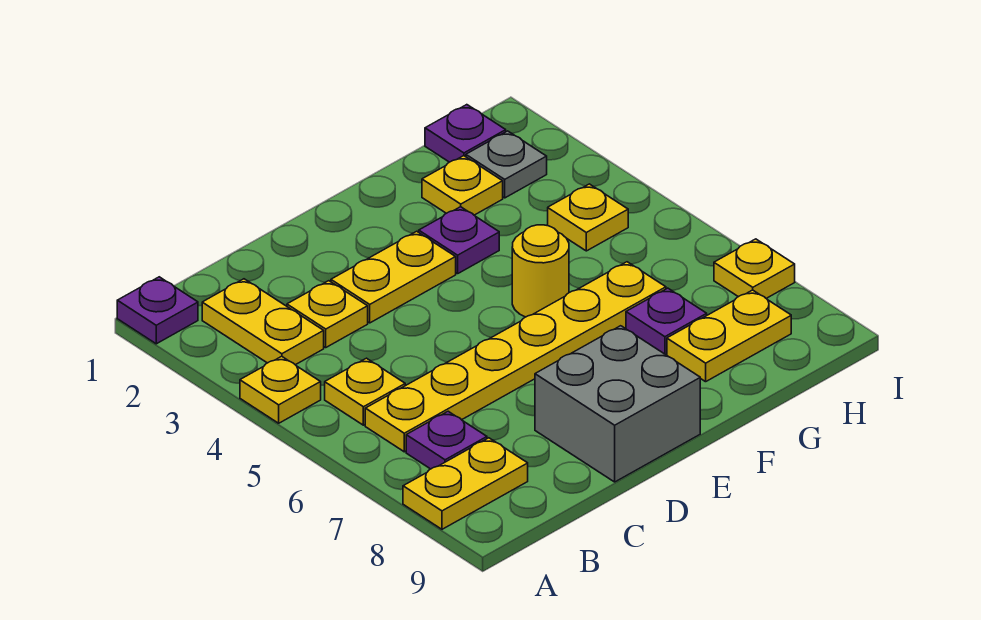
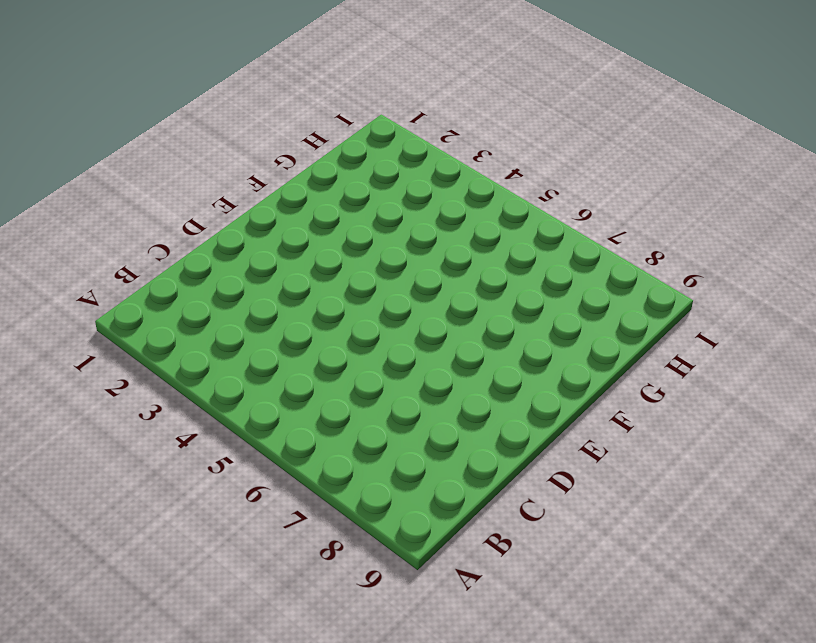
none -> purple plate A1 level 1
none -> yellow plate A4 level 1
none -> yellow plate A8:B8 level 1

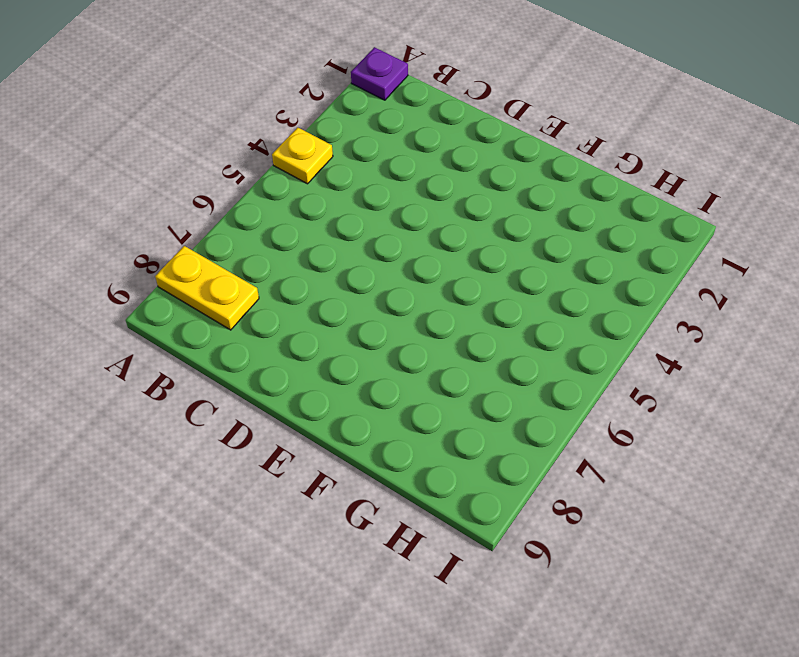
none -> yellow plate B2:B3 level 1
none -> yellow plate B5 level 1
none -> yellow plate B6:G6 level 1

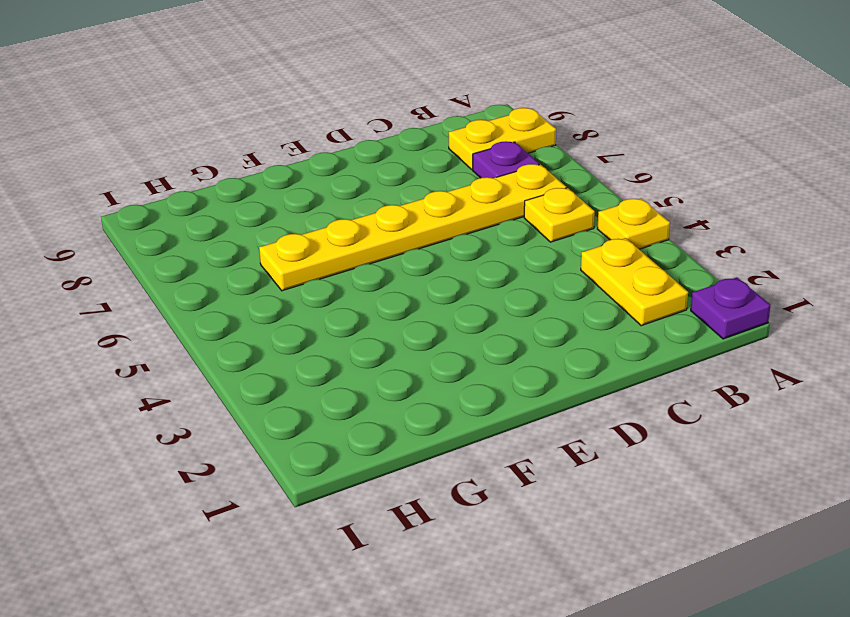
none -> yellow plate C3 level 1
none -> yellow plate D3:E3 level 1
none -> grey brick D8:E9 level 1

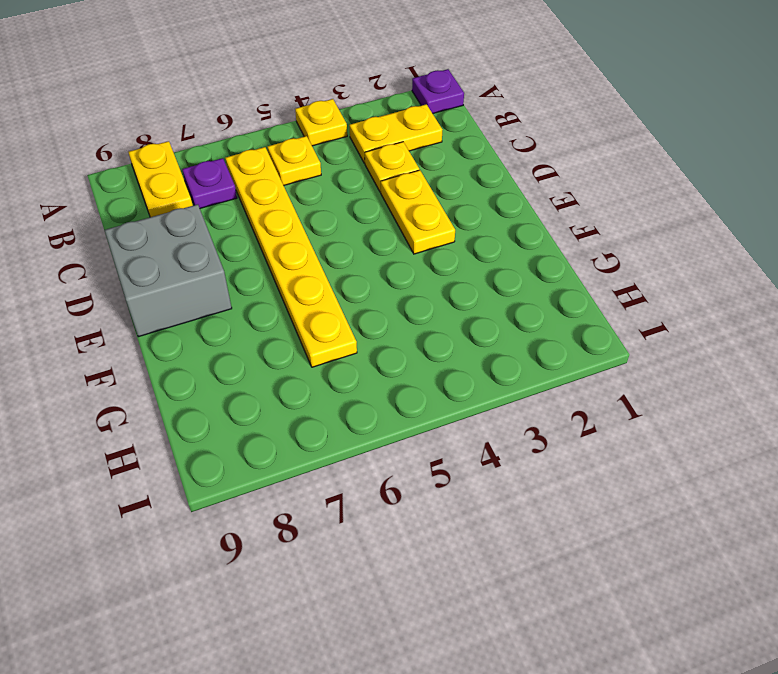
none -> purple plate F3 level 1
none -> yellow round brick F5 level 1
none -> yellow plate G2 level 1

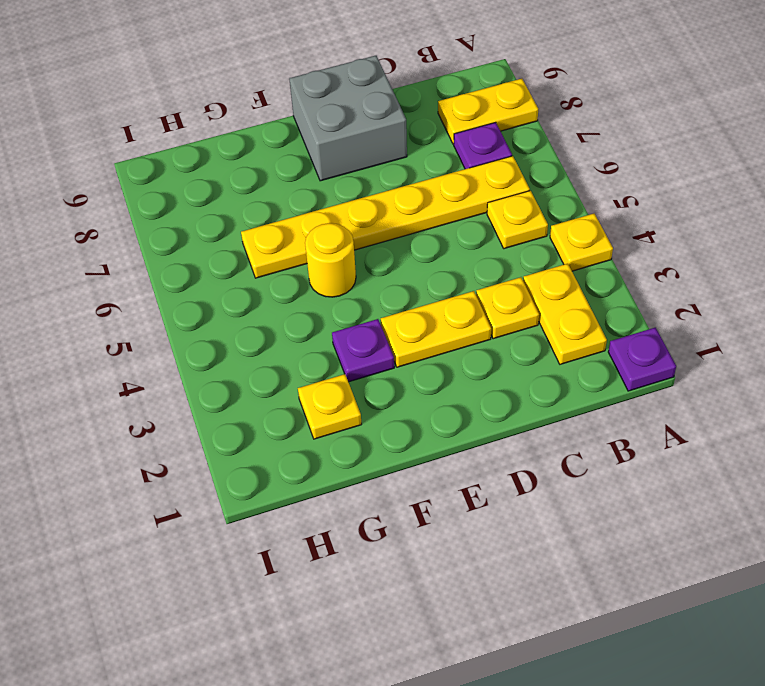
none -> purple plate G7 level 1
none -> yellow plate G8:H8 level 1
none -> purple plate H1 level 1

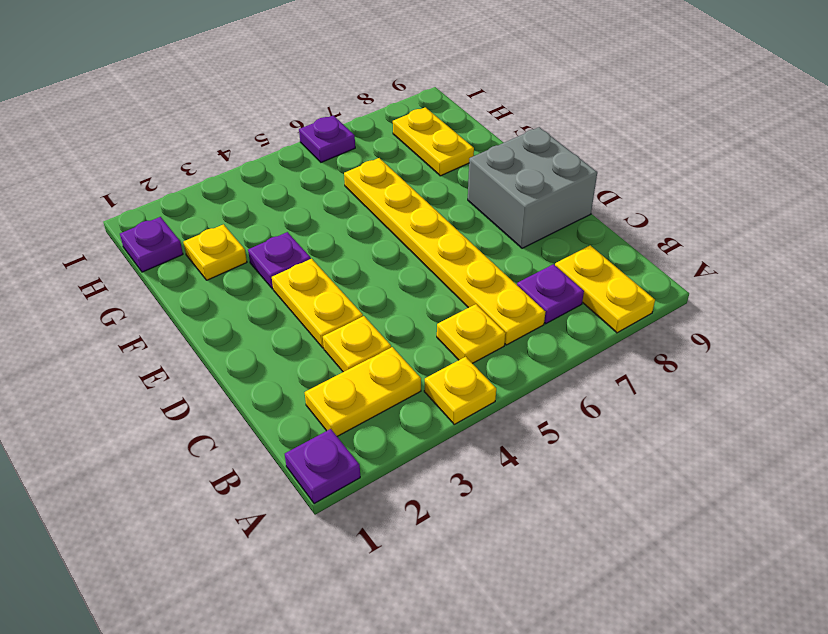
purple plate I6 level 1 -> purple plate G7 level 1
none -> yellow round brick F5 level 1
none -> grey plate H2 level 1
none -> yellow plate H4 level 1

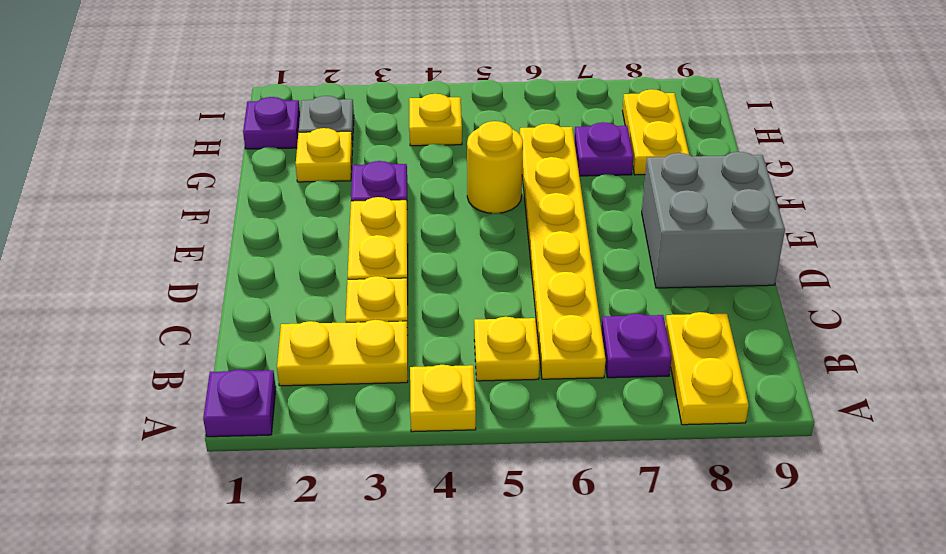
none -> yellow plate I7 level 1

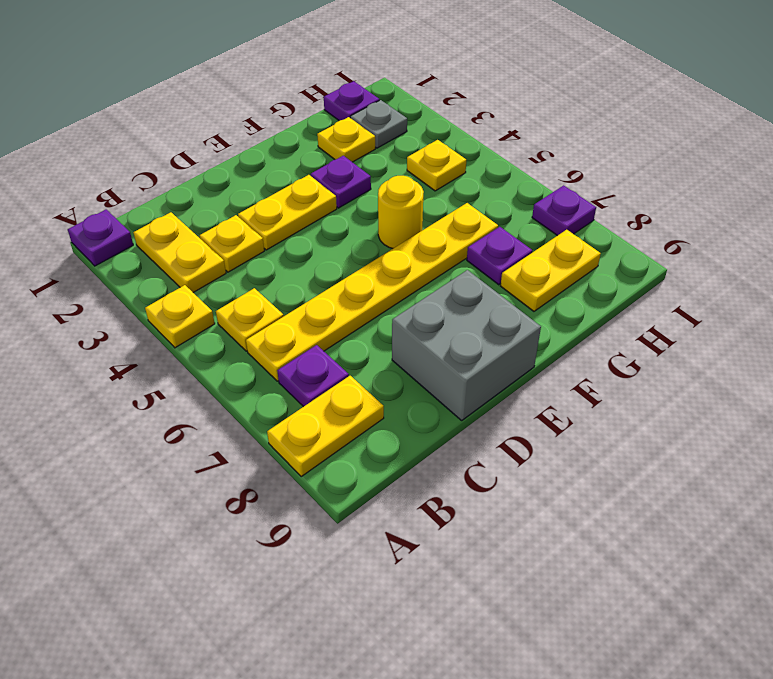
purple plate I7 level 1 -> yellow plate I7 level 1

